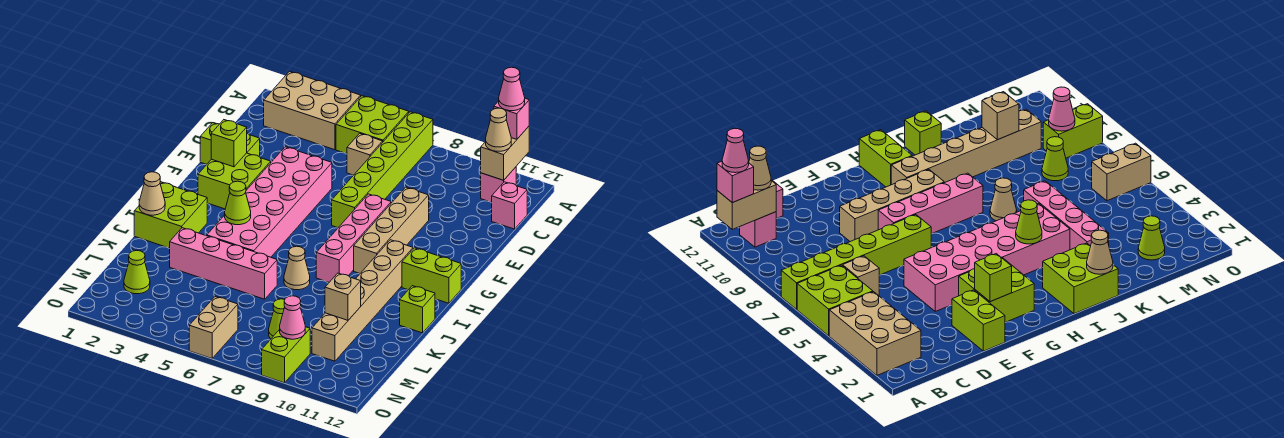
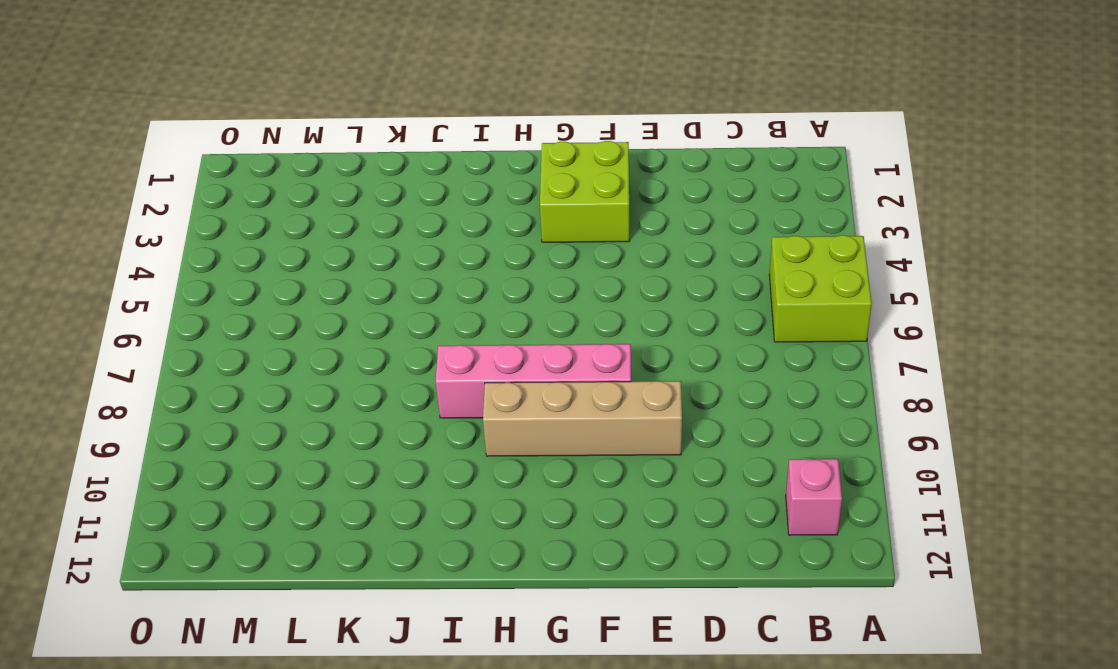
none -> tan brick A2:B4 level 1
none -> lime brick A7:F7 level 1
none -> tan brick C6 level 1
none -> pink brick C12 level 1

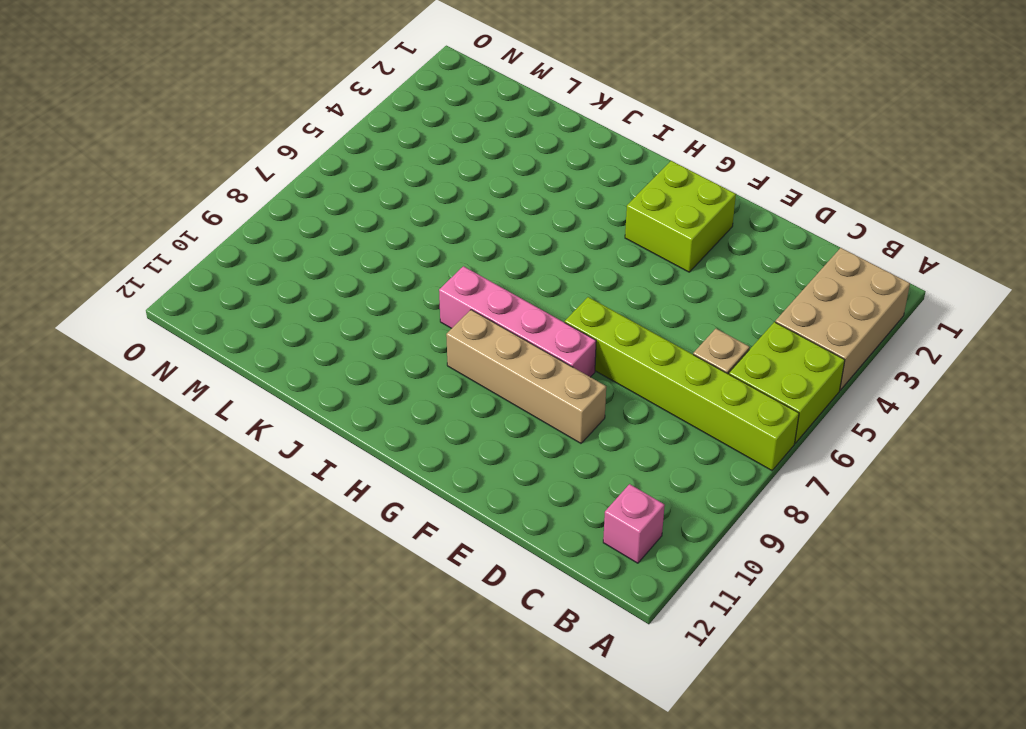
none -> pink brick C12 level 1
none -> lime brick E1:E2 level 1
none -> pink brick E4:J5 level 1
none -> tan brick H10:M10 level 1

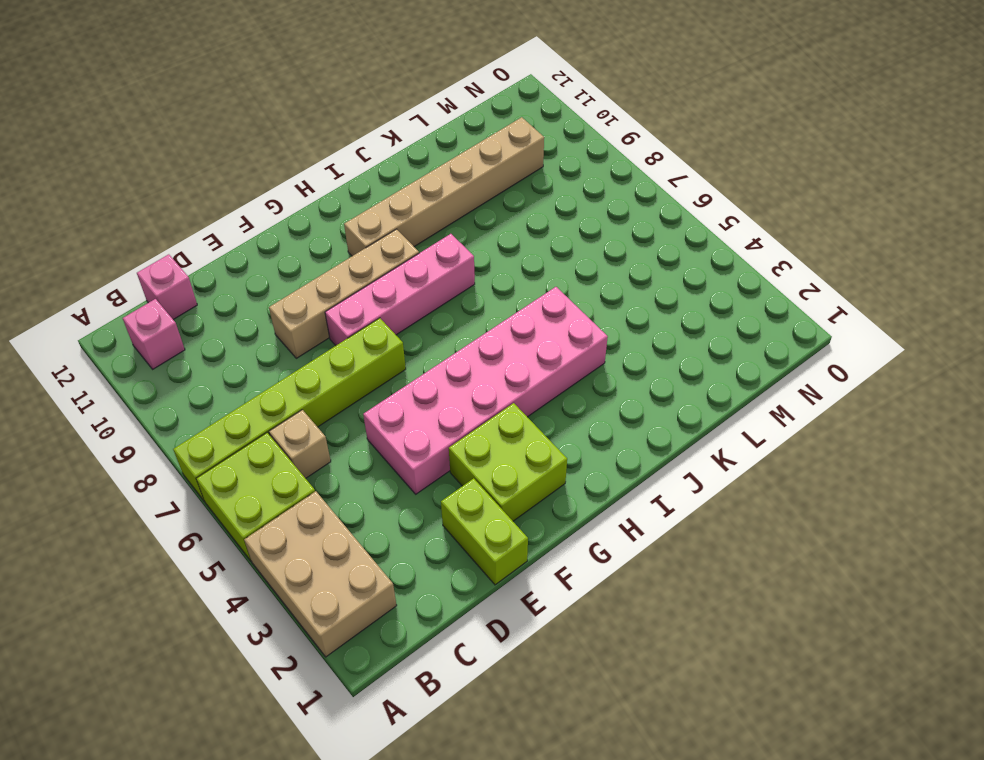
none -> lime brick H11:H12 level 1
none -> lime brick I1:J2 level 1
none -> tan cone J7 level 1
none -> lime brick J12 level 1

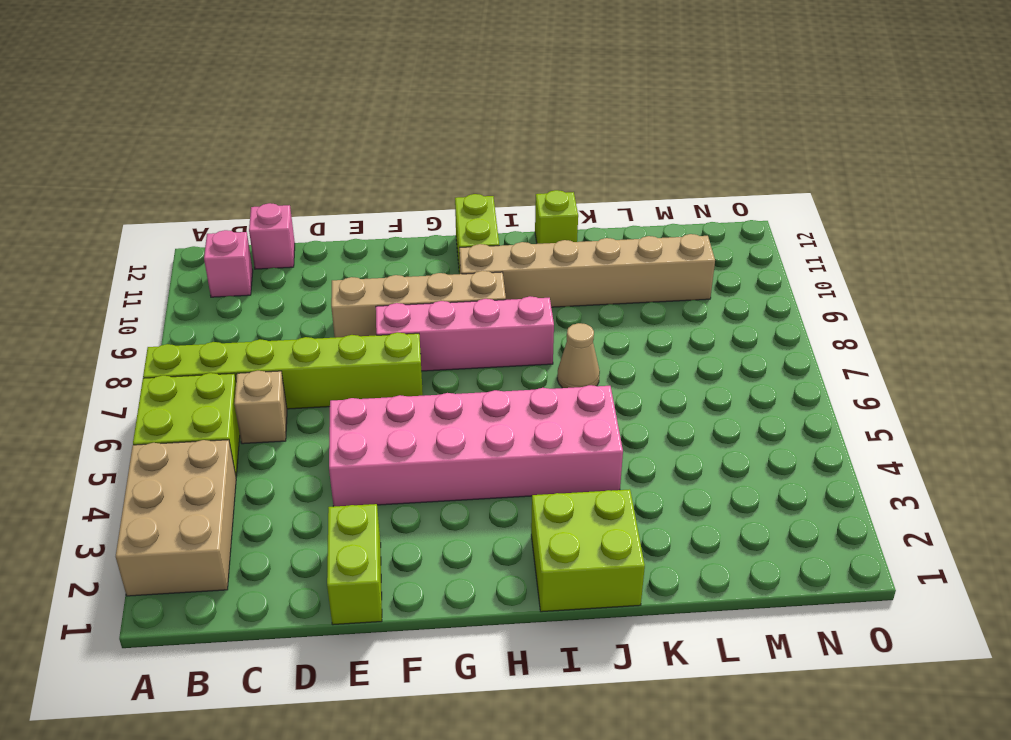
none -> lime brick F2:G3 level 1
none -> pink brick K3:K6 level 1
none -> lime cone M2 level 1
none -> lime cone M8 level 1

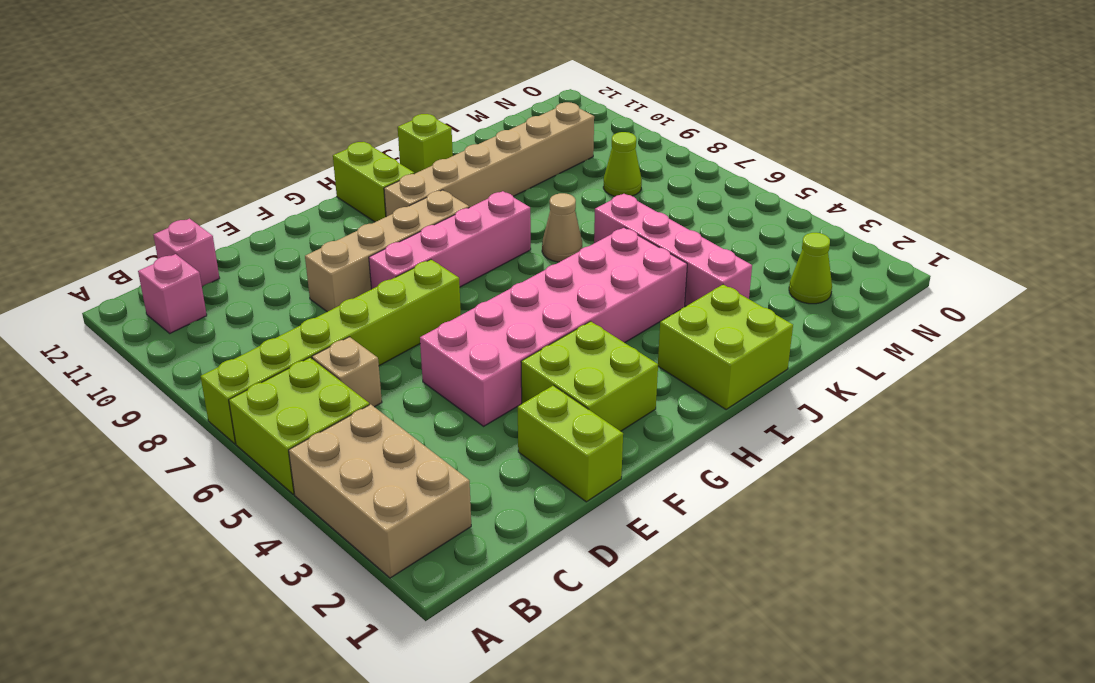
none -> tan brick N6:O6 level 1
none -> lime brick N9:O9 level 1
none -> tan brick A11:B11 level 2
none -> lime brick F2 level 2

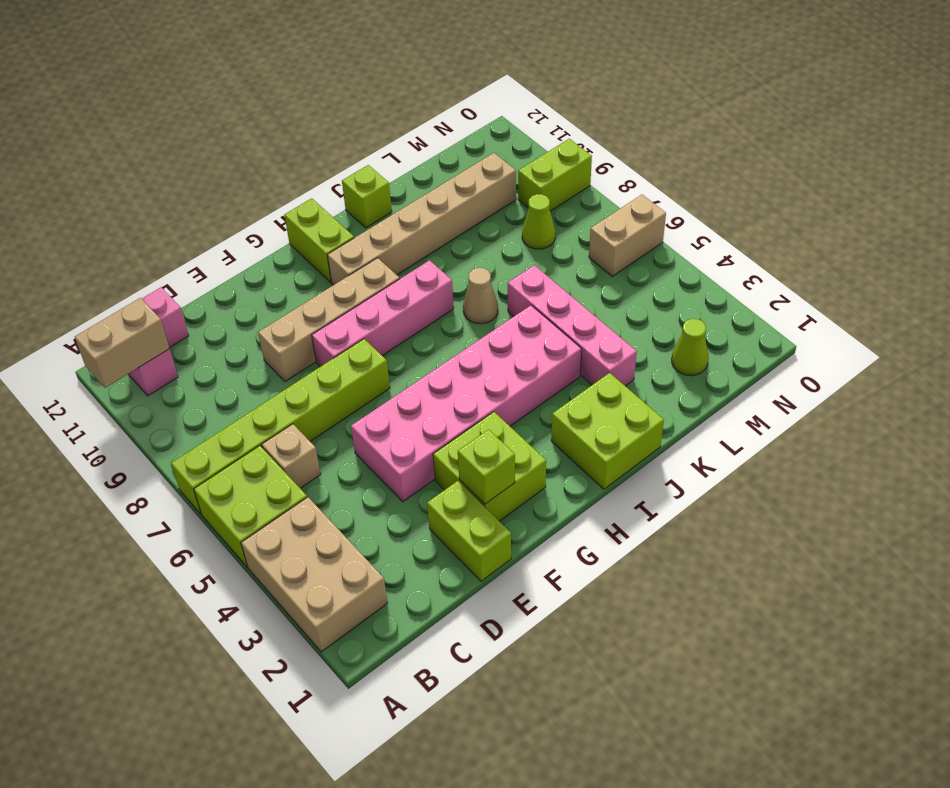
none -> lime cone I4 level 2
none -> tan cone J1 level 2
none -> tan brick L10 level 2
none -> pink cone N9 level 2

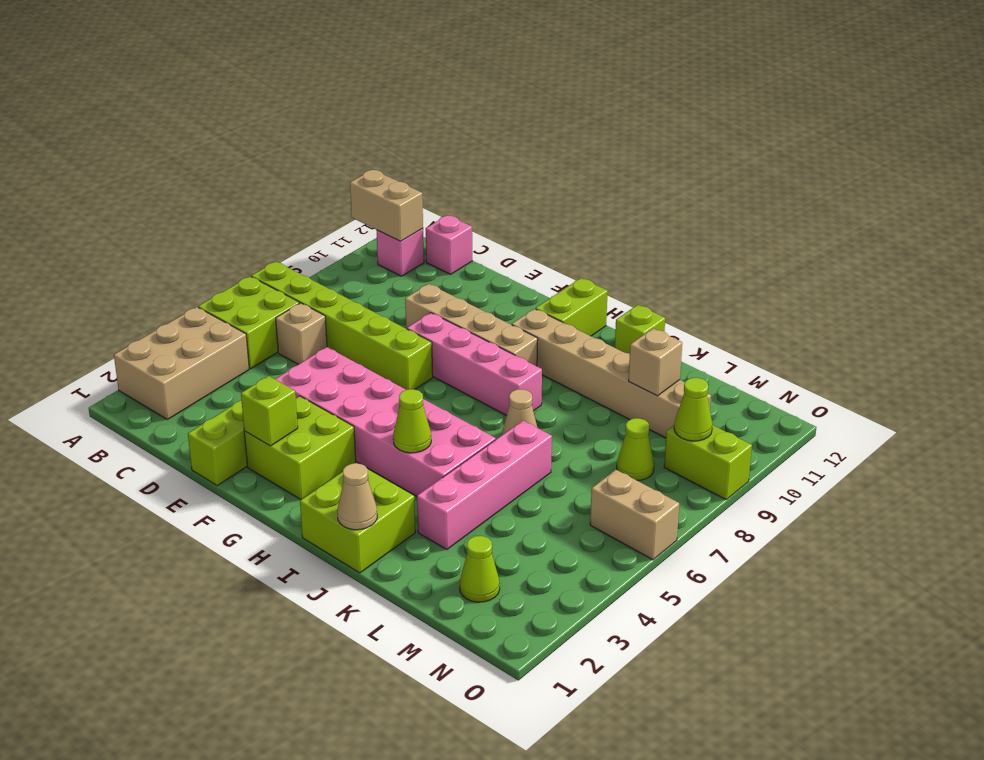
lime cone N9 level 2 -> pink cone N9 level 2
none -> pink brick A11 level 3
none -> tan cone B11 level 3
none -> pink cone A11 level 4

